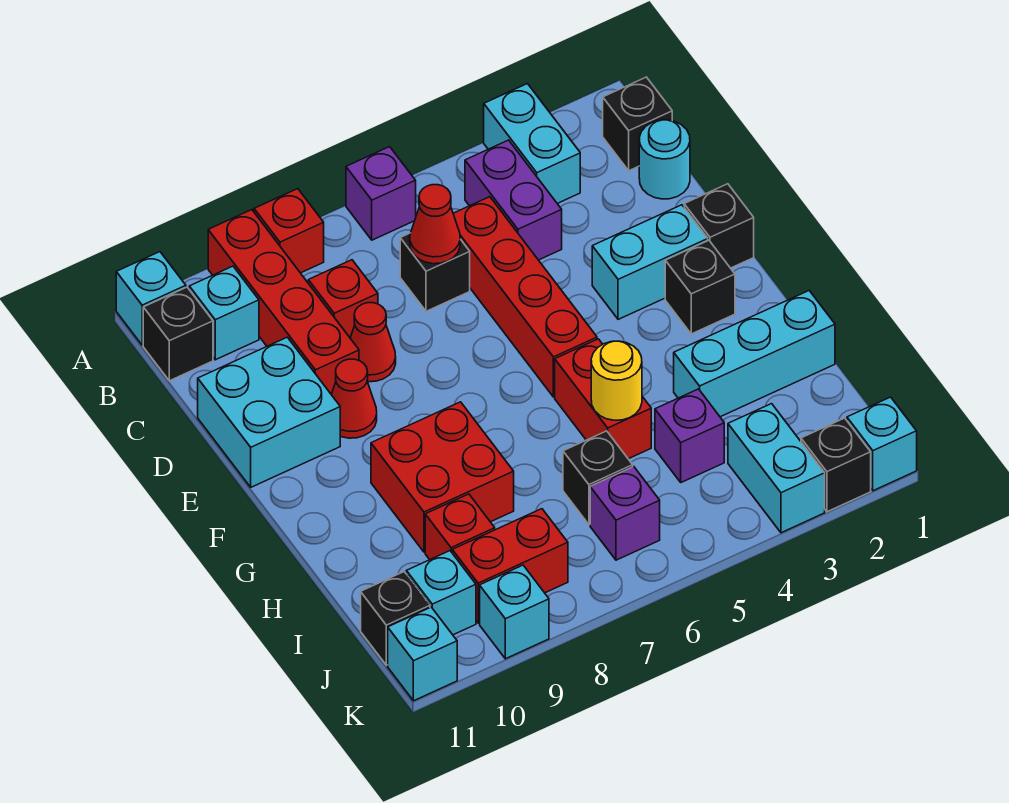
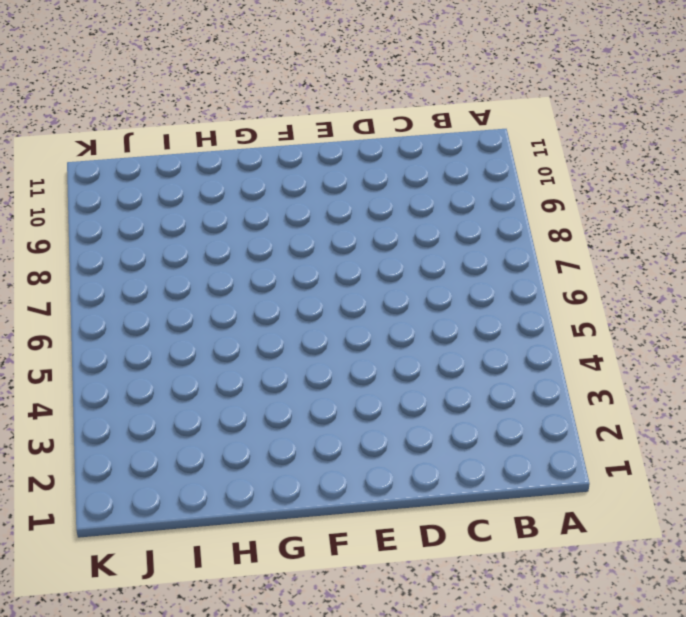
none -> cyan brick A3:B3 level 1
none -> purple brick A6 level 1
none -> red brick A8 level 1
none -> red brick A9:D9 level 1

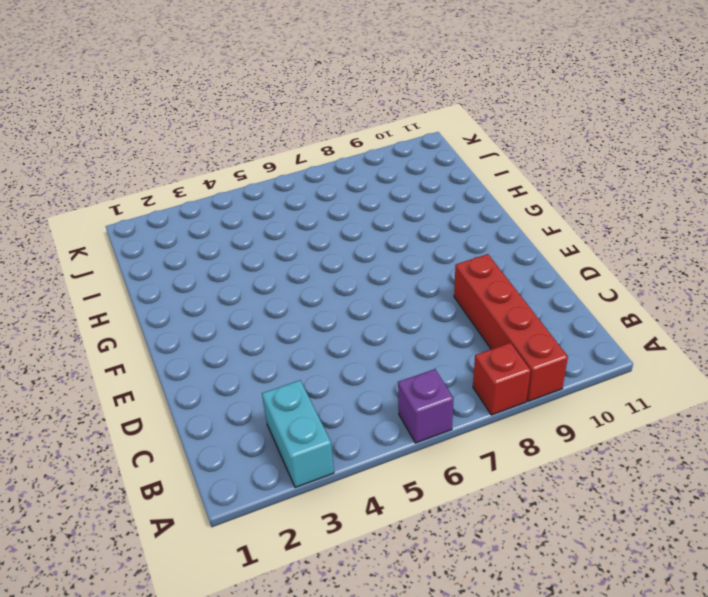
none -> cyan brick A11 level 1
none -> black brick B1 level 1
none -> purple brick B4:C4 level 1
none -> cyan brick B10 level 1

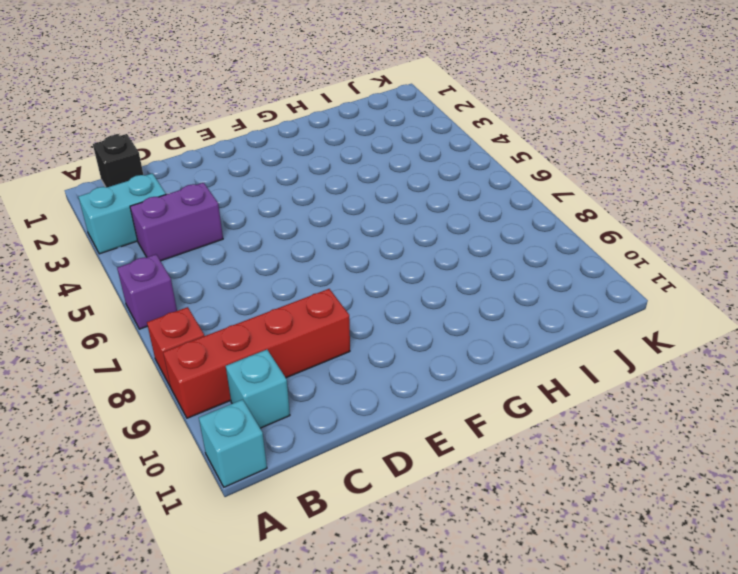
none -> black brick B11 level 1
none -> cyan round brick C1 level 1
none -> red brick C5:F5 level 1
none -> black brick C6 level 1

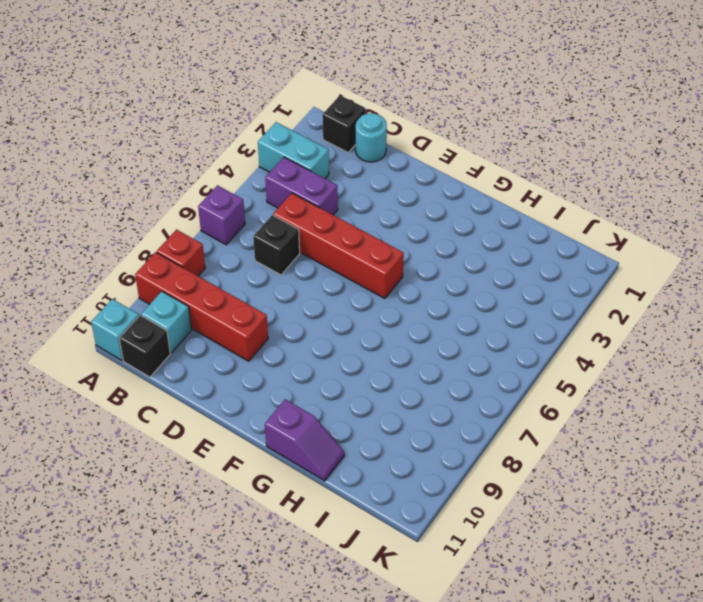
purple slope G11:H11 level 1 top G -> none
none -> red brick C8 level 1
none -> red cone D8 level 1
none -> cyan brick D10:E11 level 1
none -> black brick E1 level 1

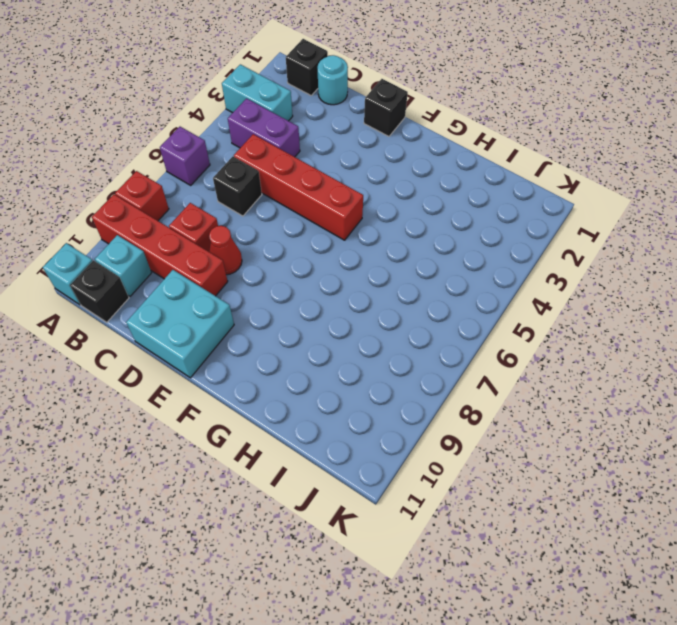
none -> cyan brick E2:E3 level 1
none -> red cone E9 level 1
none -> black brick F2 level 1
none -> red brick G5:H5 level 1

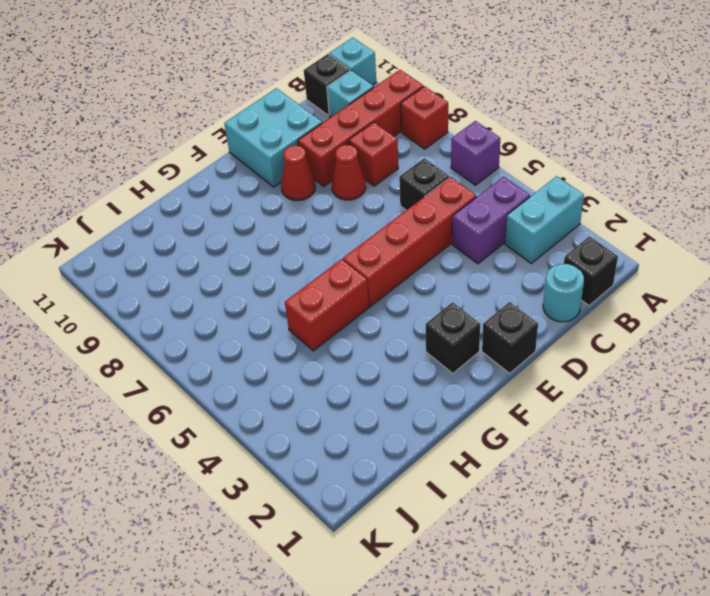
none -> cyan brick E2:E3 level 1
none -> red brick G8:H9 level 1
none -> cyan brick H1:H3 level 1
none -> purple brick I4 level 1

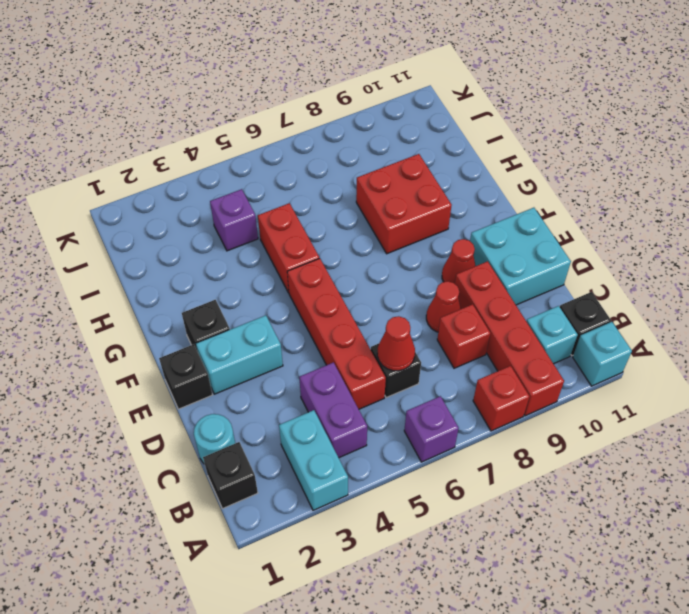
none -> cyan brick H1:H3 level 1
none -> black brick I6 level 1
none -> red brick I9 level 1
none -> cyan brick J3:K3 level 1

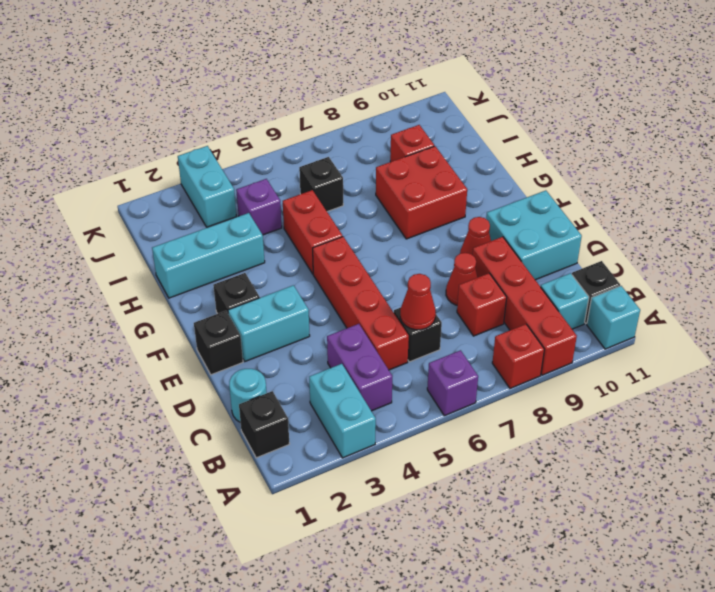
none -> purple brick J6 level 1
none -> red brick J8:J9 level 1
none -> cyan brick J10 level 1
none -> black brick J11 level 1

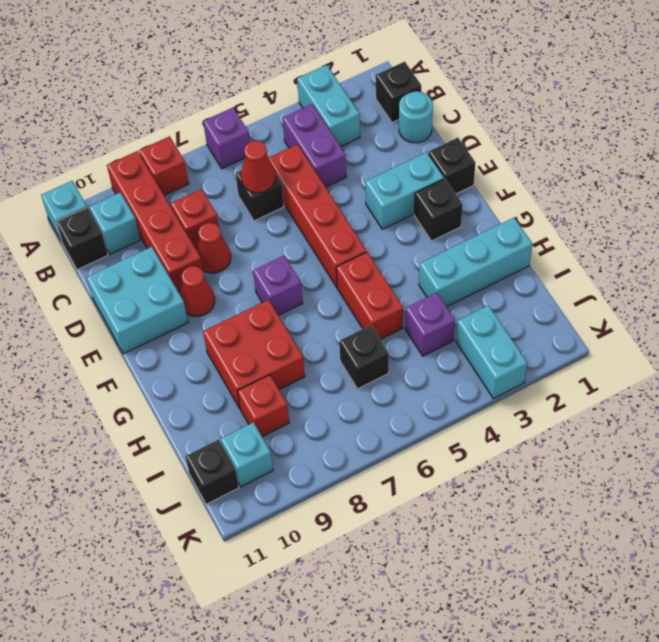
purple brick F7 level 1 -> purple brick J6 level 1
none -> red brick J8:J9 level 1
none -> cyan brick K1 level 1
none -> black brick K2 level 1
none -> cyan brick K9 level 1

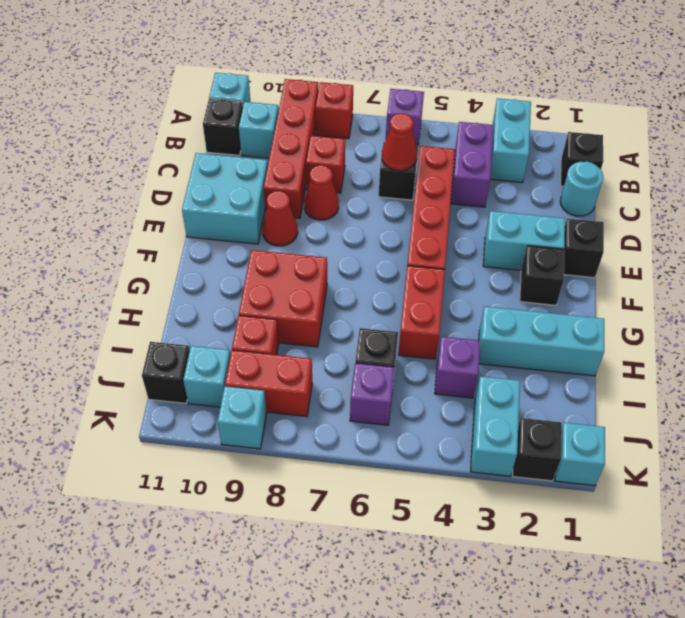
none -> cyan brick K11 level 1
none -> yellow round brick H5 level 2

